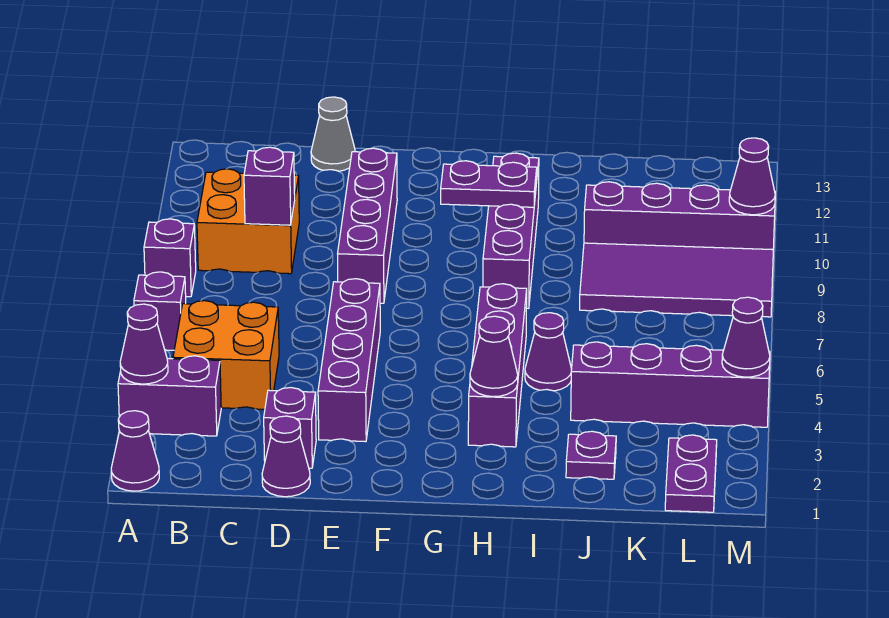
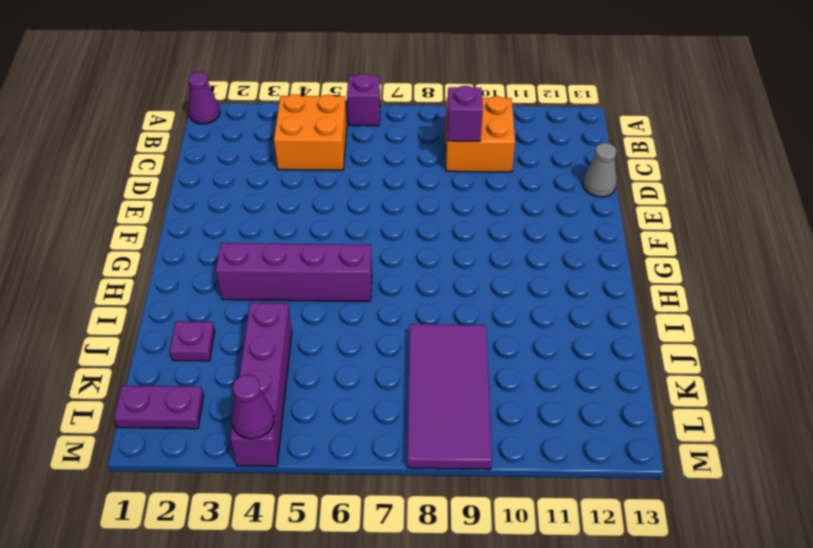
none -> purple brick A3:B3 level 1
none -> purple brick A8 level 1
none -> purple cone D1 level 1

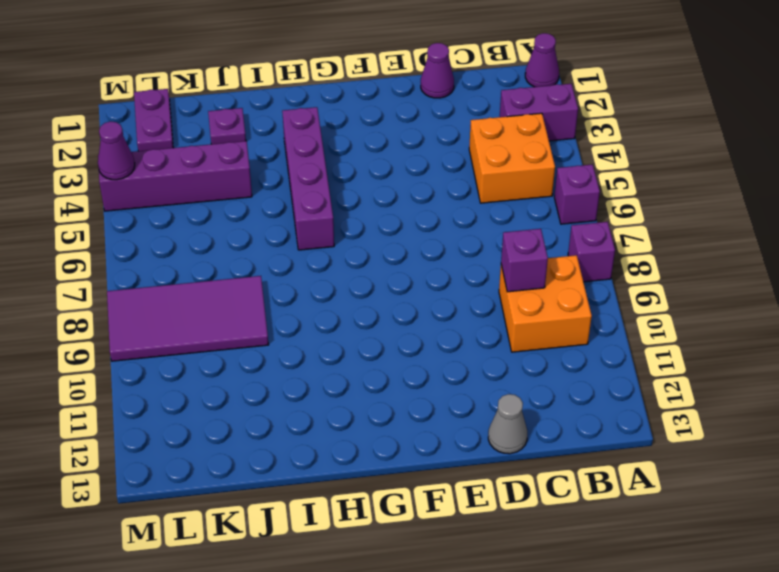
none -> purple brick D2 level 1
none -> purple brick E3:E6 level 1
none -> purple brick E8:E11 level 1

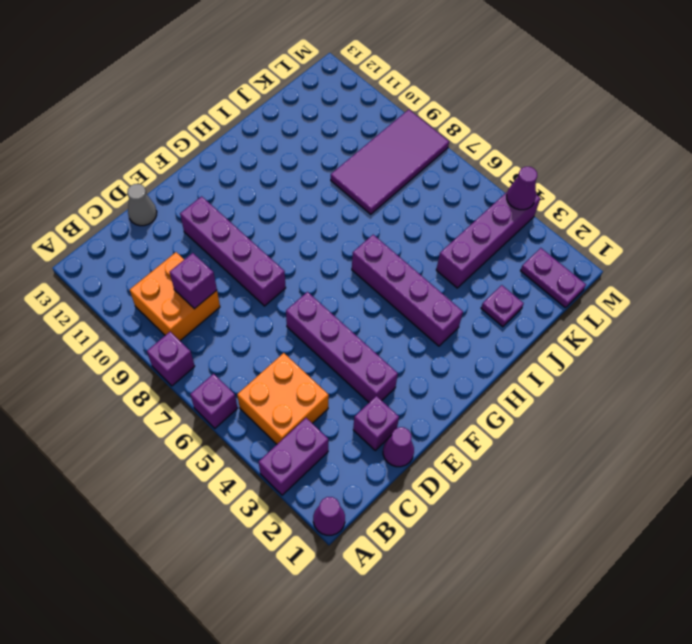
none -> purple brick H8:H11 level 1
none -> purple cone I5 level 1
none -> purple brick J10:M10 level 1

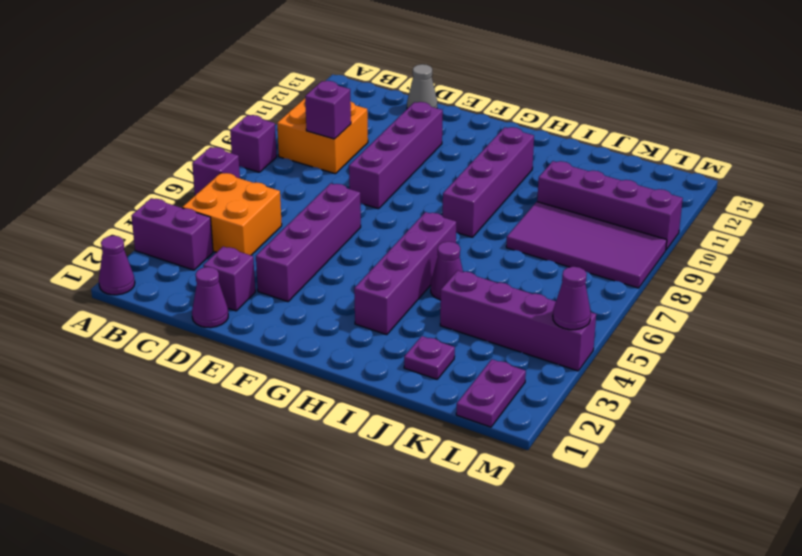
none -> purple cone A3 level 2
none -> purple plate G10:H10 level 2
none -> purple cone H3 level 2

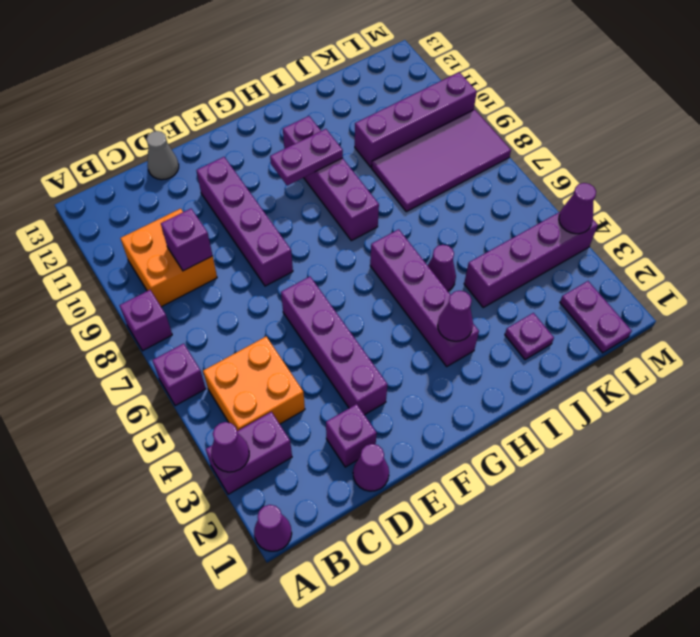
none -> purple cone M10 level 2

